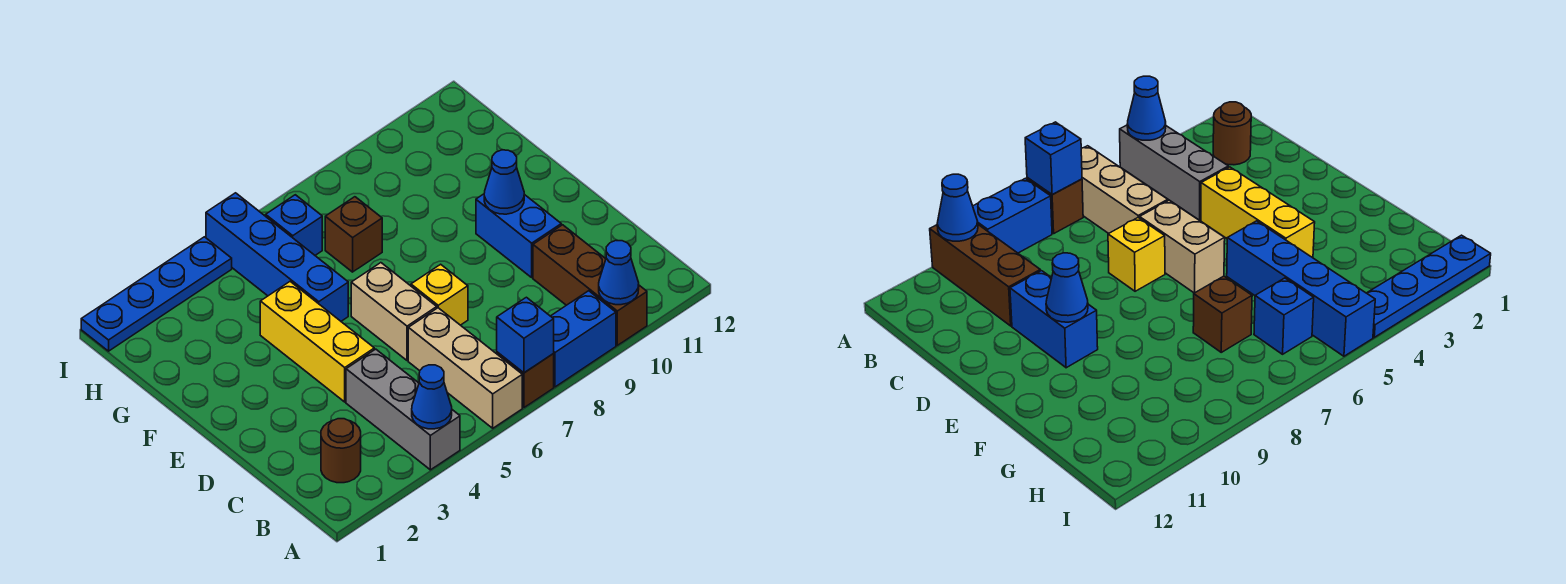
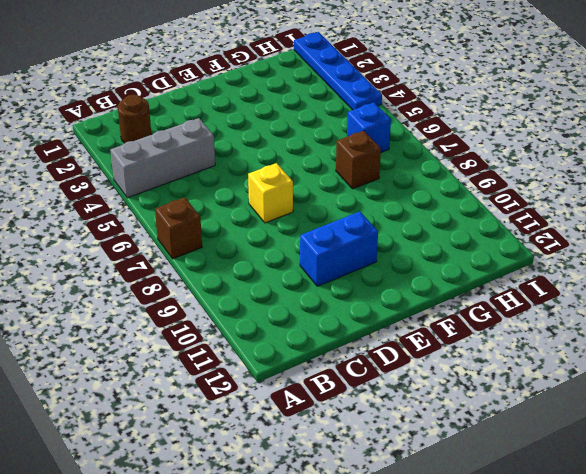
none -> tan brick A6:C6 level 1
none -> blue brick A8:A9 level 1
none -> brown brick A10:C10 level 1

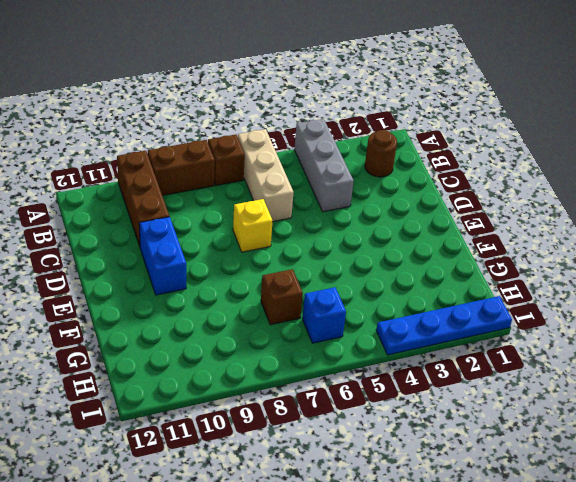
brown brick A8:A9 level 1 -> blue brick A8:A9 level 1
none -> yellow brick D4:F4 level 1
none -> tan brick D6:E6 level 1
none -> blue brick F5:I5 level 1

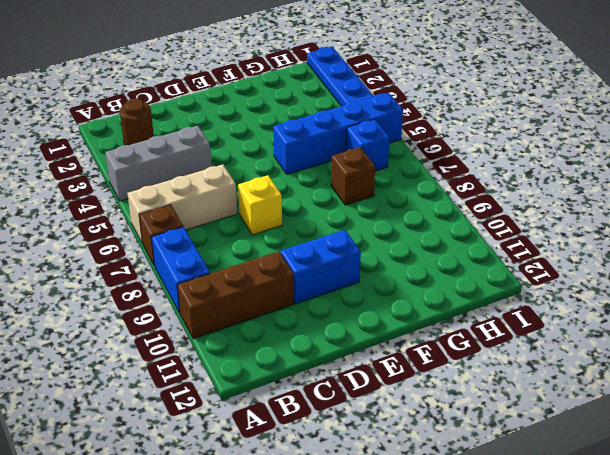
none -> yellow brick D4:F4 level 1
none -> tan brick D6:E6 level 1
none -> blue cone A4 level 2

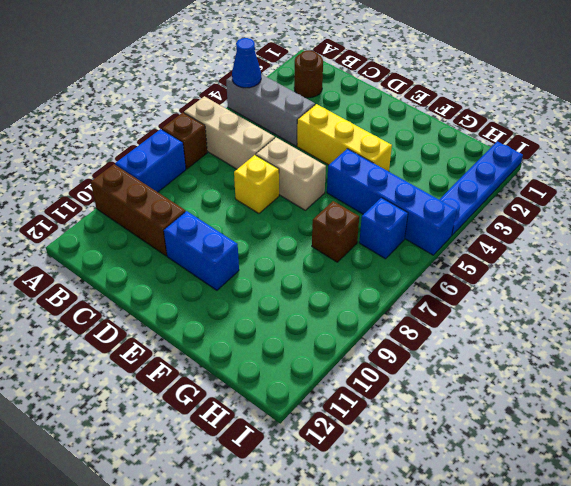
none -> blue brick A7 level 2
none -> blue cone A10 level 2
none -> blue cone E10 level 2

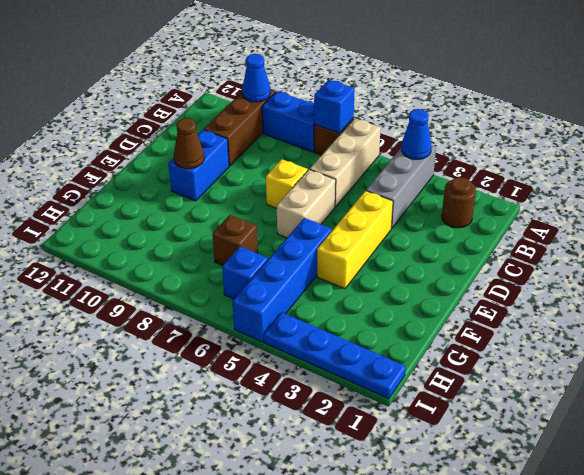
brown cone E10 level 2 -> blue cone E10 level 2

